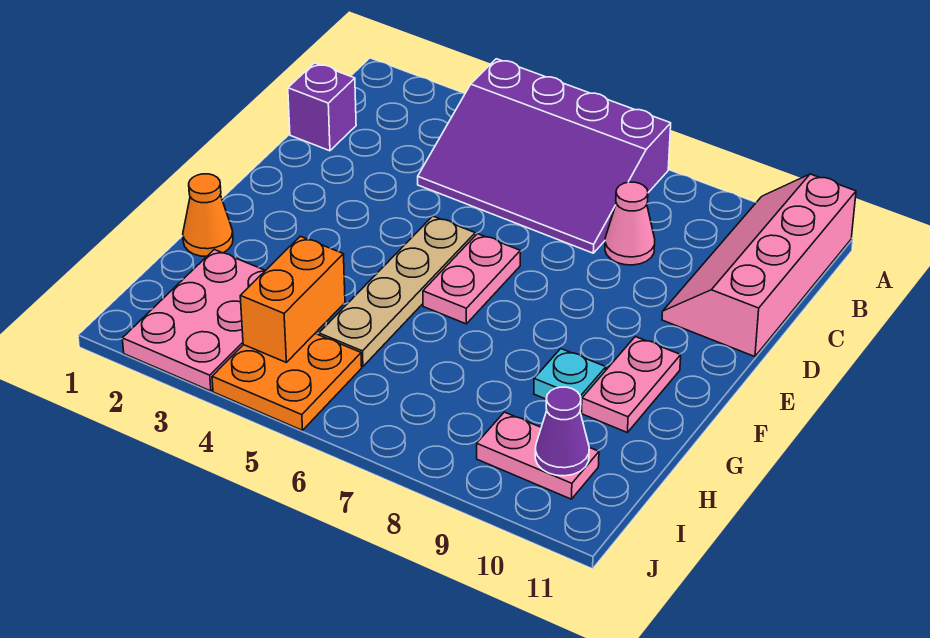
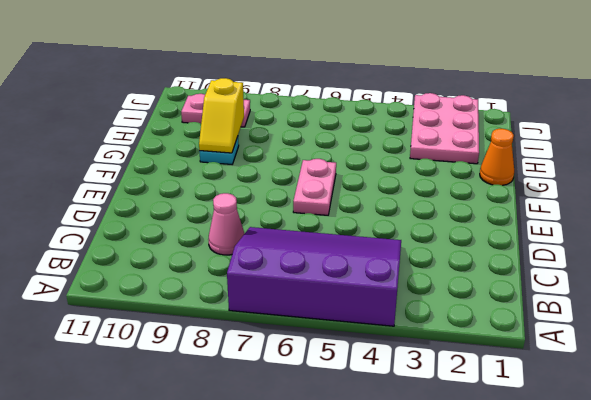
yellow slope G9:H9 level 2 top H -> none
none -> pink slope A10:D11 level 1 top 11
none -> purple brick C1 level 1
none -> tan plate E5:H5 level 1

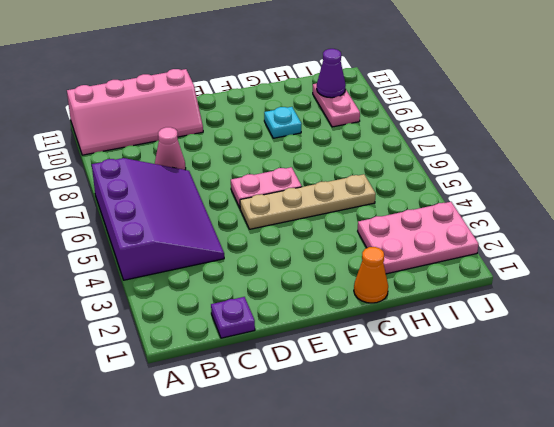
purple plate C1 level 1 -> purple brick C1 level 1
none -> pink plate F10:G10 level 1
none -> orange plate I4:J5 level 1
none -> orange brick H4:I4 level 2

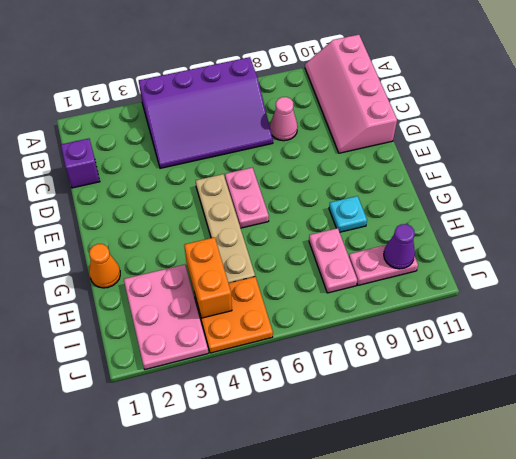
pink plate H8:I8 level 1 -> pink plate F10:G10 level 1

